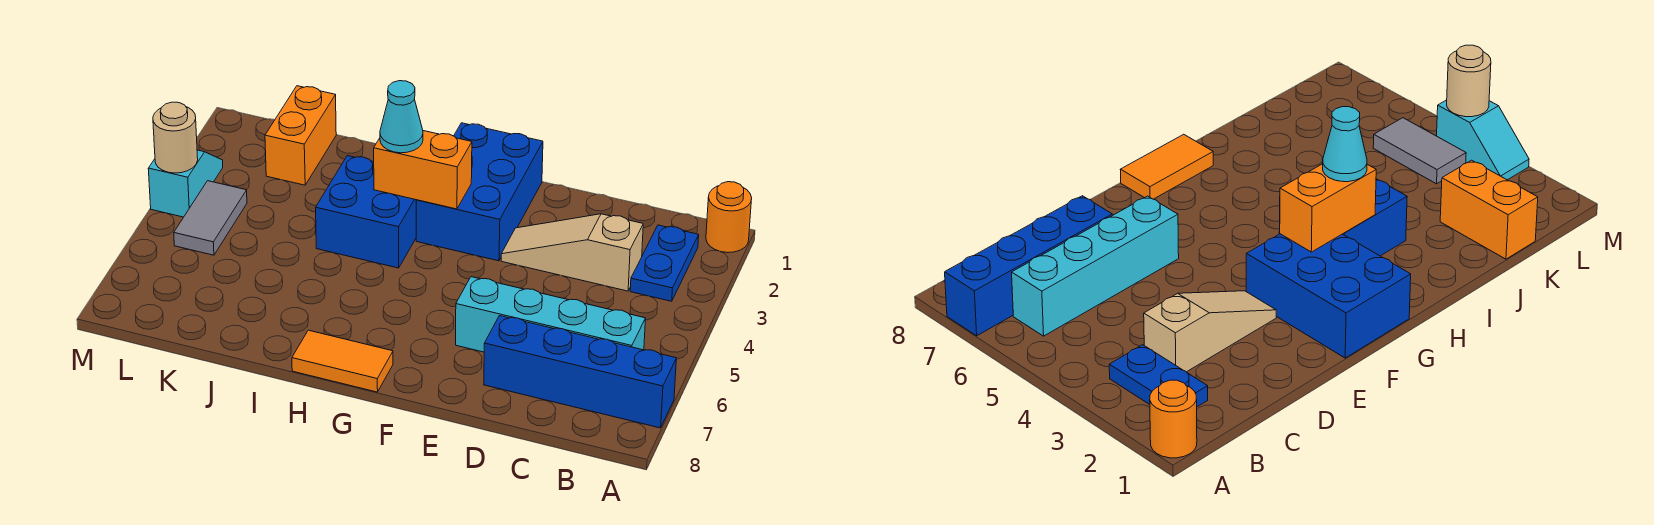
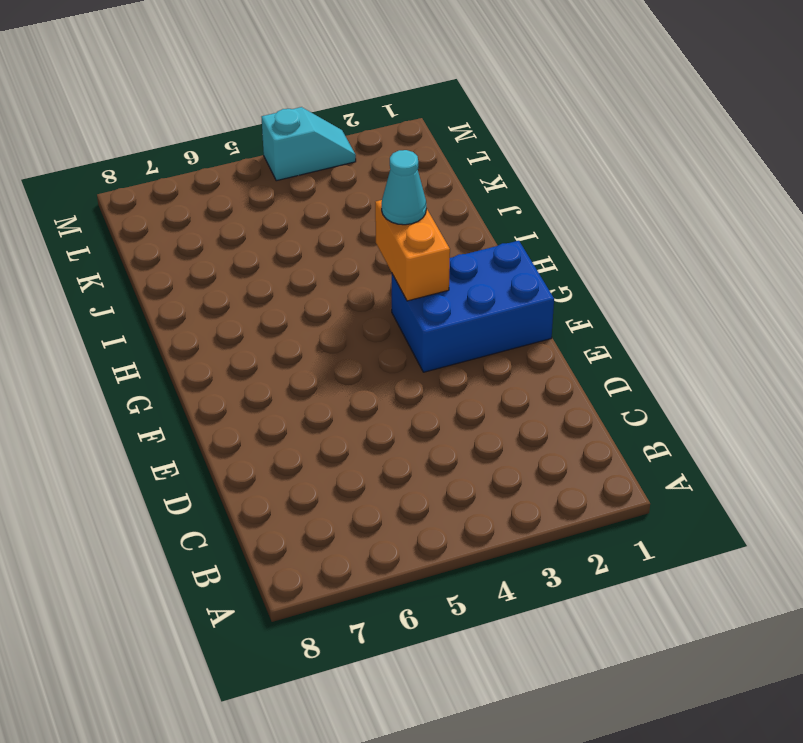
none -> orange round brick A1 level 1
none -> blue brick A7:D7 level 1
none -> blue plate B2:B3 level 1

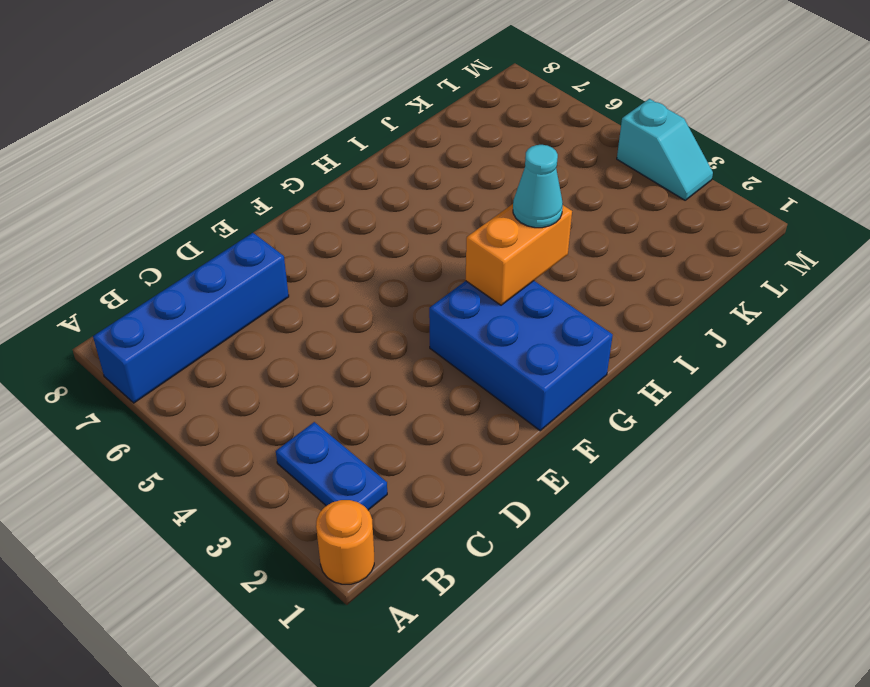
none -> cyan brick B6:E6 level 1
none -> tan slope C3:E3 level 1 top C
none -> orange tile G8:H8 level 1

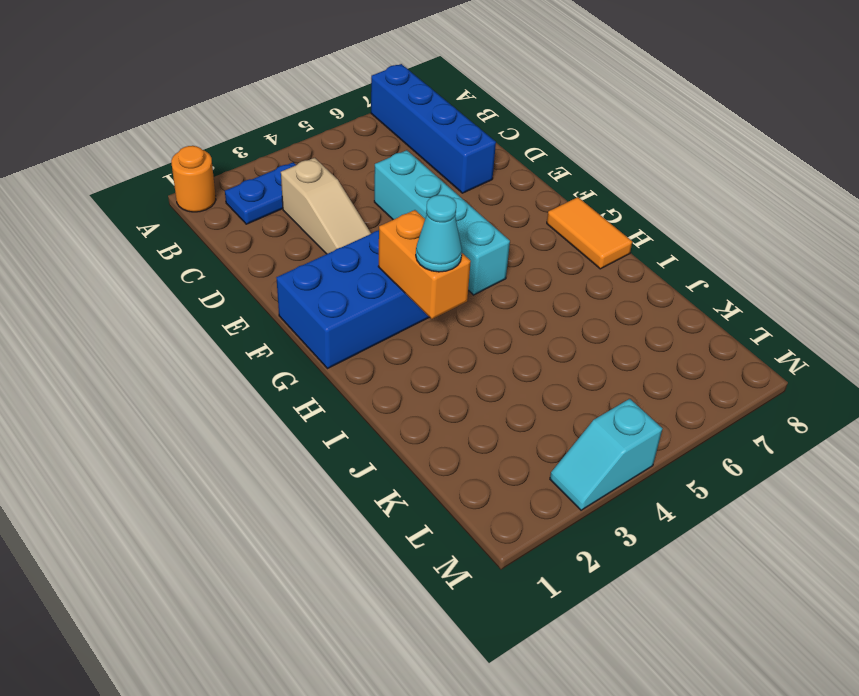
cyan brick D5:G5 level 1 -> cyan brick B6:E6 level 1
none -> blue brick H3:I4 level 1
none -> orange brick K1:K2 level 1
none -> grey tile L4:L5 level 1

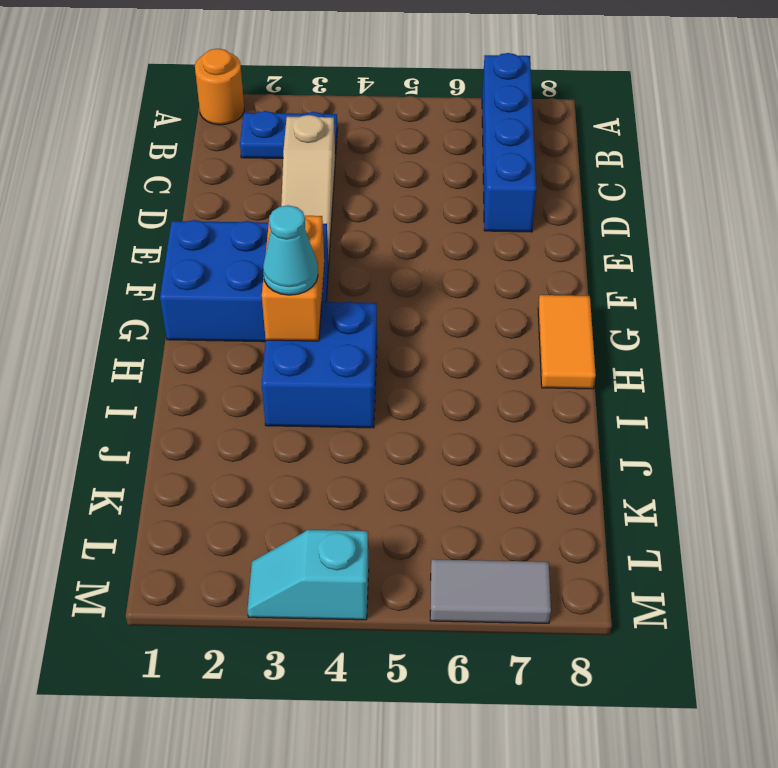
grey tile M6:M7 level 1 -> grey tile L4:L5 level 1
none -> cyan brick B6:E6 level 1
none -> orange brick K1:K2 level 1
none -> tan round brick M4 level 2

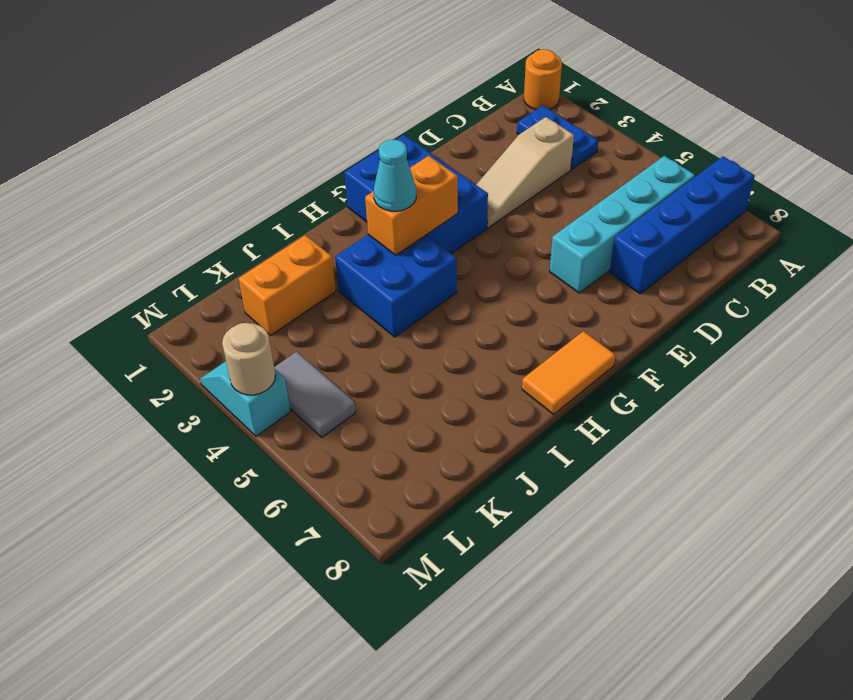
orange brick J2:K2 level 1 -> orange brick K1:K2 level 1

